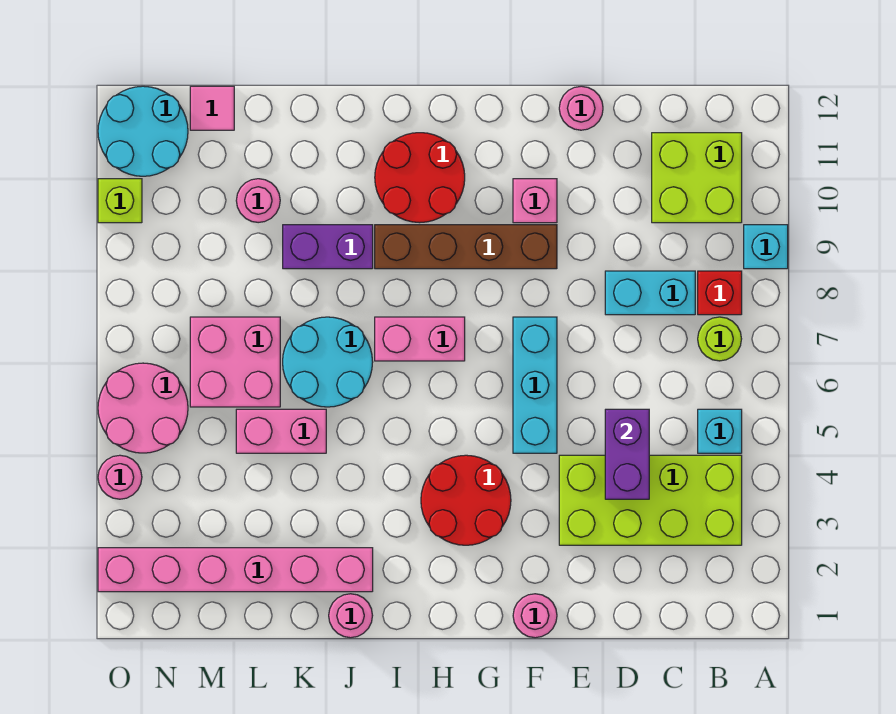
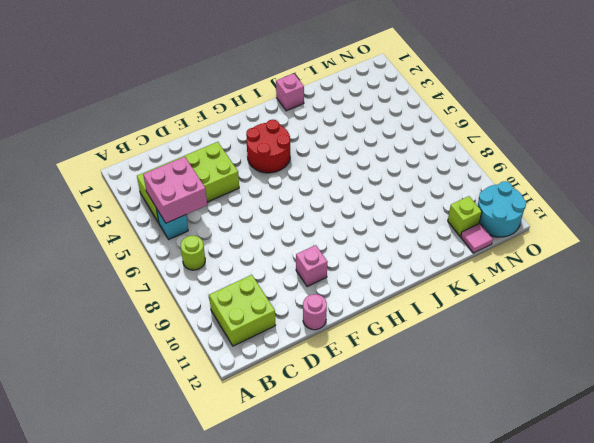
pink brick B4:C5 level 2 -> pink brick L6:M7 level 1
pink brick J1 level 1 -> pink round brick J1 level 1
lime brick M11 level 1 -> lime brick O10 level 1
none -> cyan brick A9 level 1
none -> red brick B8 level 1
none -> cyan brick C8:D8 level 1

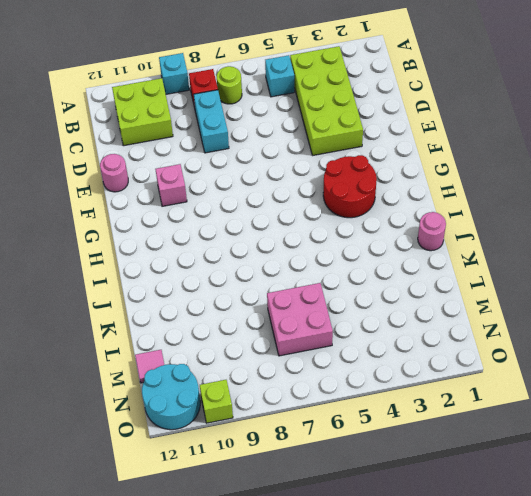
none -> pink round brick F1 level 1
none -> cyan brick F5:F7 level 1
none -> brown brick F9:I9 level 1

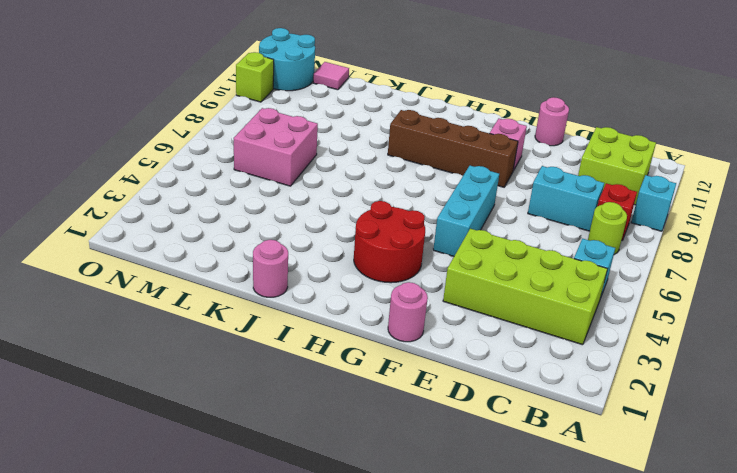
none -> pink brick H7:I7 level 1
none -> red round brick H10:I11 level 1
none -> pink brick J2:O2 level 1

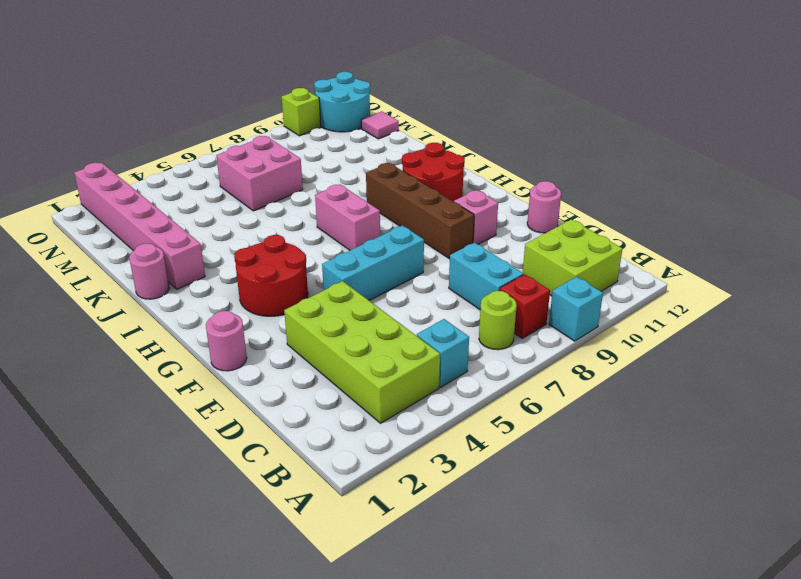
none -> cyan round brick J6:K7 level 1
none -> purple brick J9:K9 level 1
none -> pink brick K5:L5 level 1

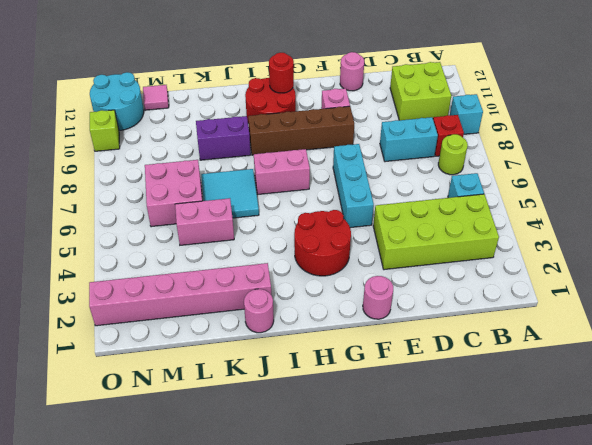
red round brick H11 level 2 -> none
cyan tile J6:K7 level 1 -> cyan round brick J6:K7 level 1
none -> pink round brick L10 level 1
none -> pink round brick N5:O6 level 1
none -> pink round brick O4 level 1

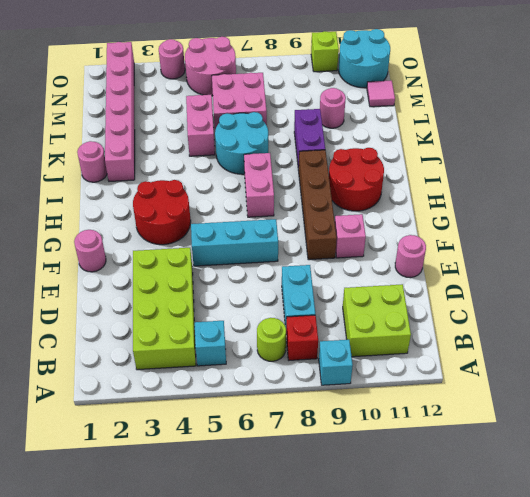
none -> purple brick D4:D5 level 2

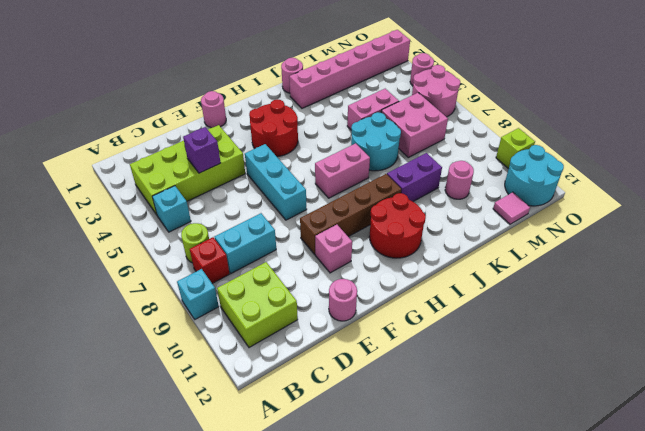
purple brick D4 level 2 -> purple brick D4:D5 level 2

